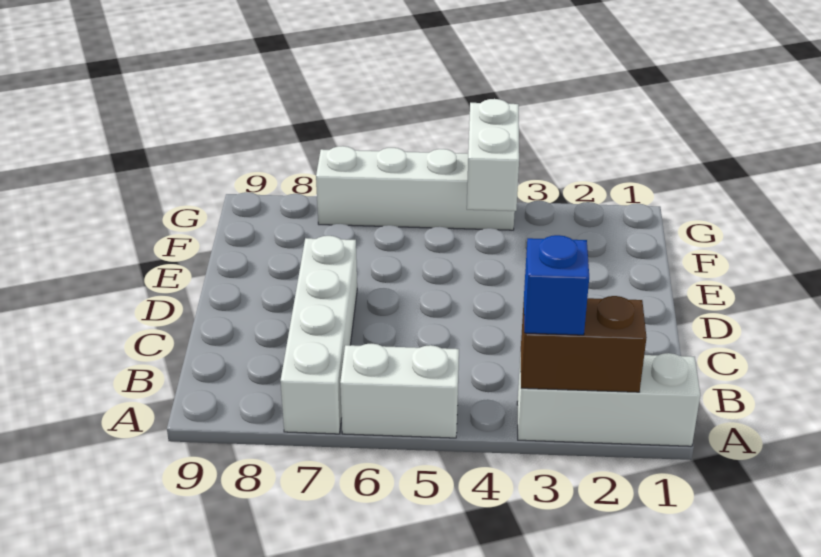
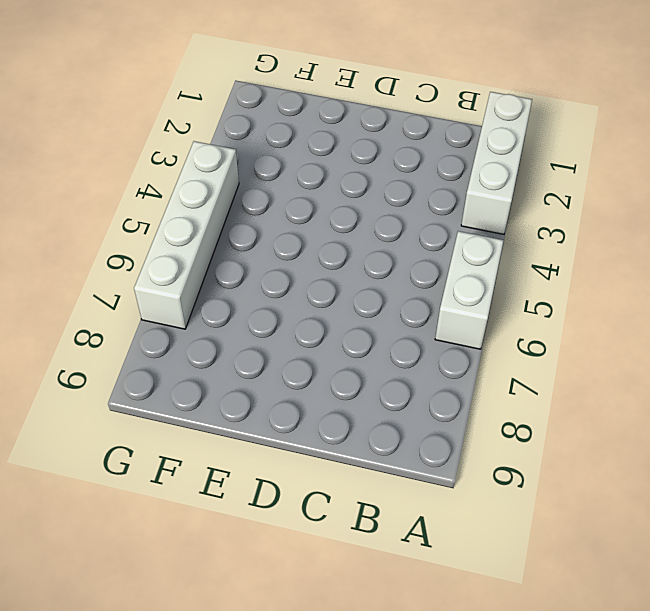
none -> white brick A7:D7 level 1
none -> brown brick A2:A3 level 2

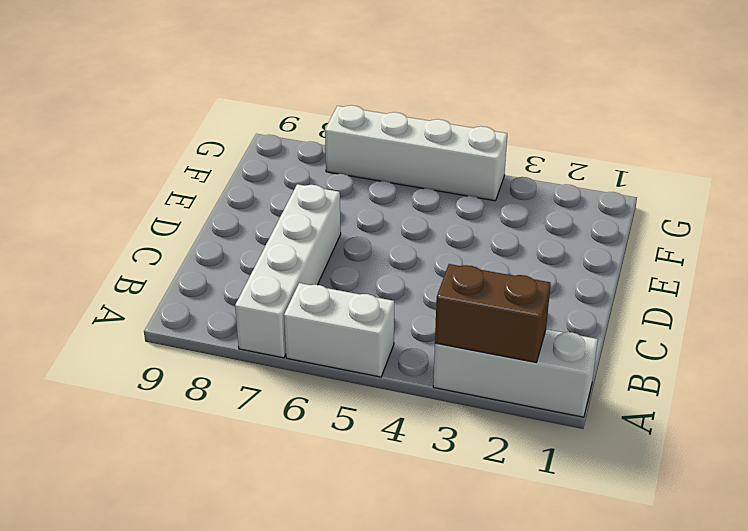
none -> white brick F4:G4 level 2
none -> blue brick A3 level 3

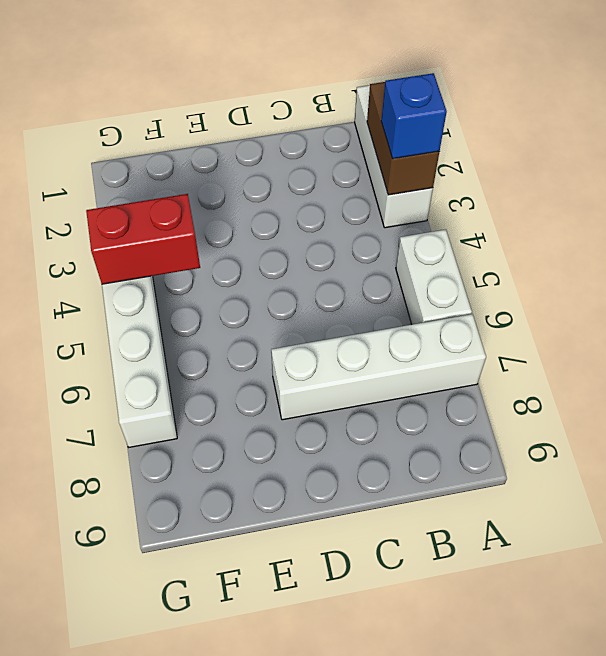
red brick F4:G4 level 2 -> white brick F4:G4 level 2

